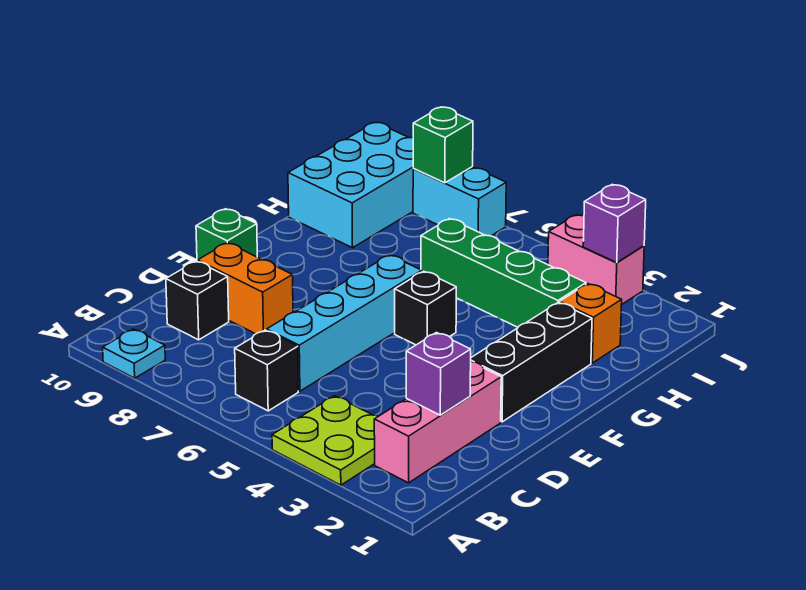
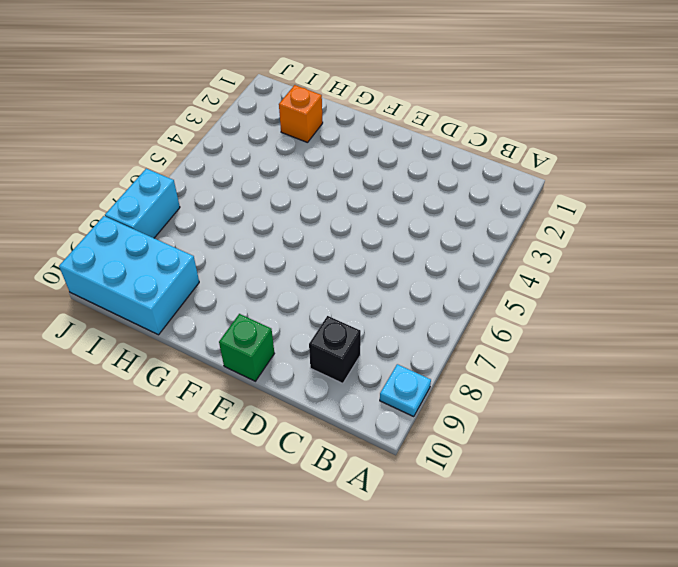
none -> lime plate A3:B4 level 1
none -> pink brick B2:D2 level 1
none -> black brick B6 level 1

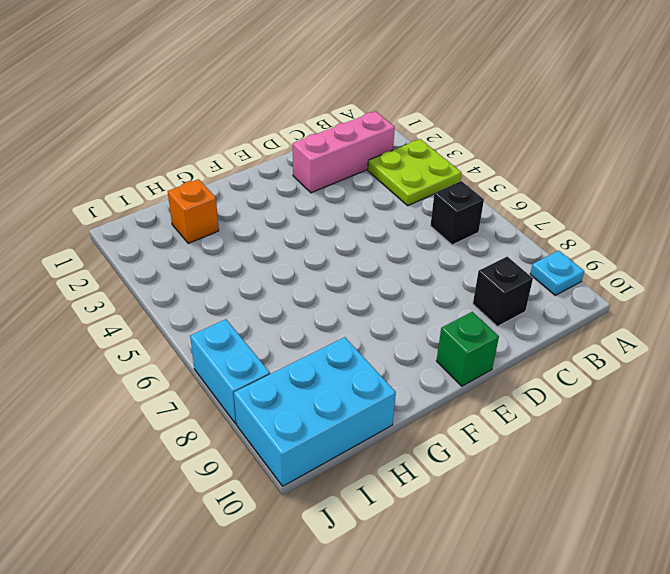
none -> cyan brick C6:F6 level 1
none -> orange brick D8:D9 level 1
none -> black brick E2:G2 level 1

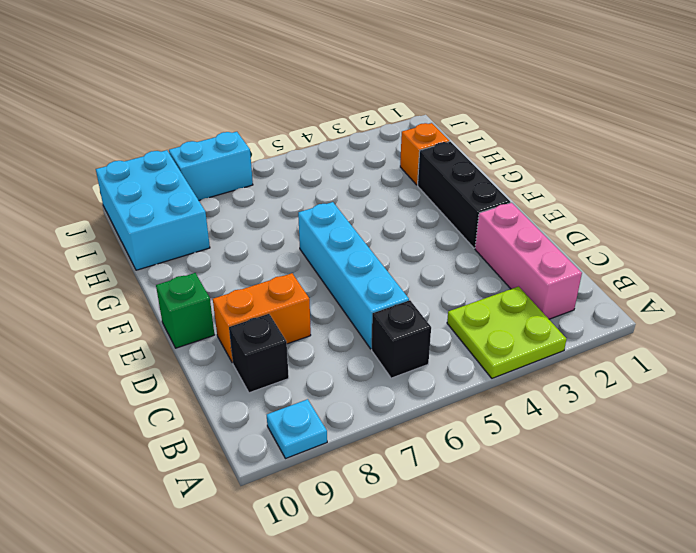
none -> black brick F5 level 1
none -> green brick H3:H6 level 1
none -> pink brick J3:J4 level 1

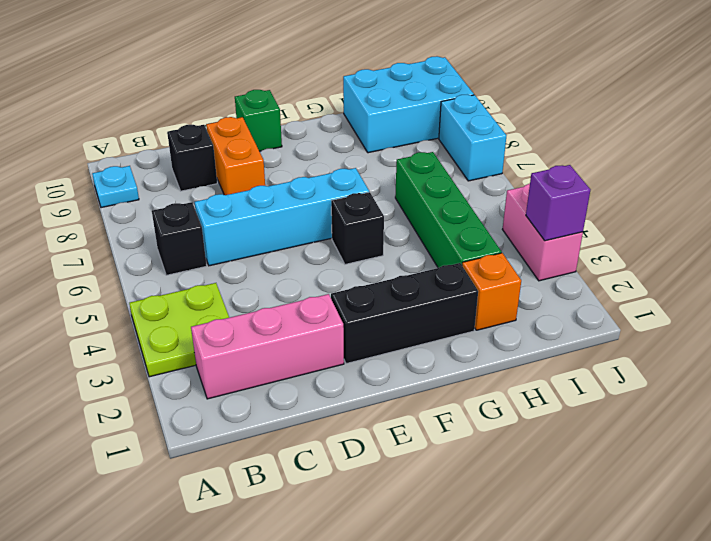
none -> purple brick C2 level 2
none -> green brick J8 level 2

